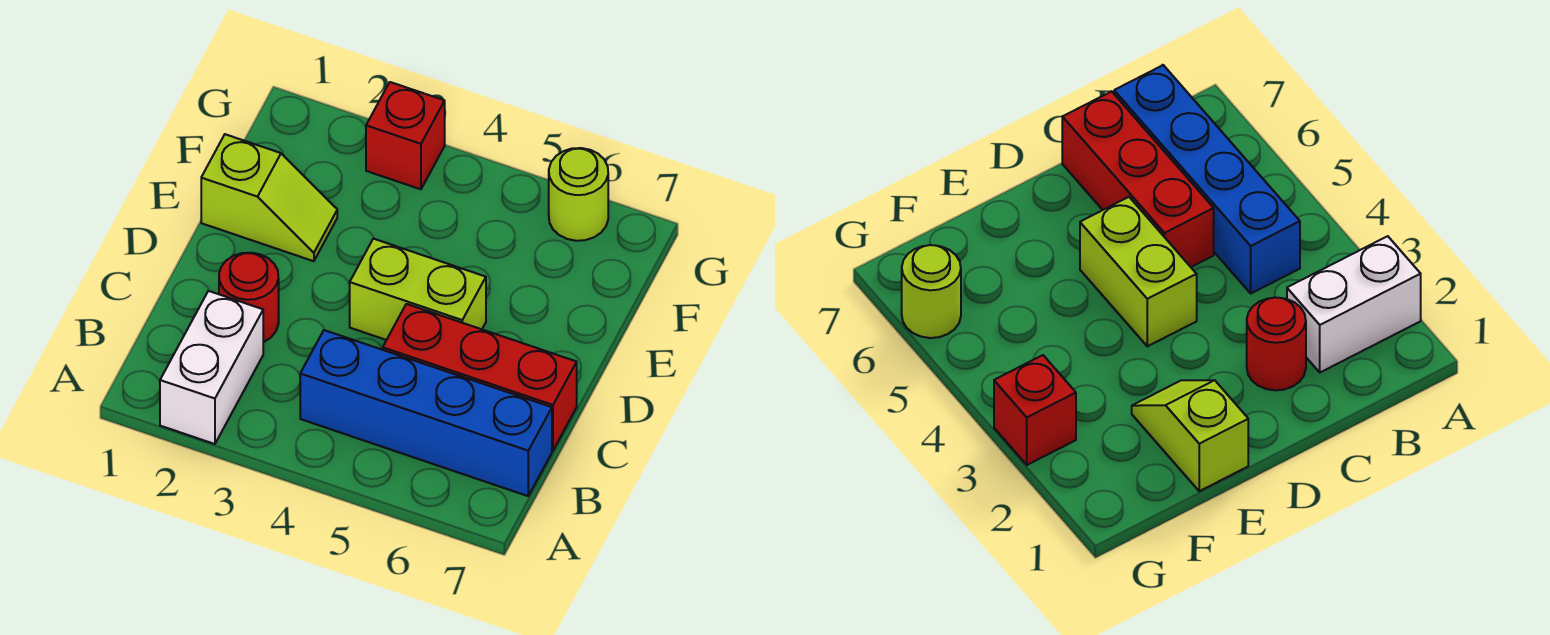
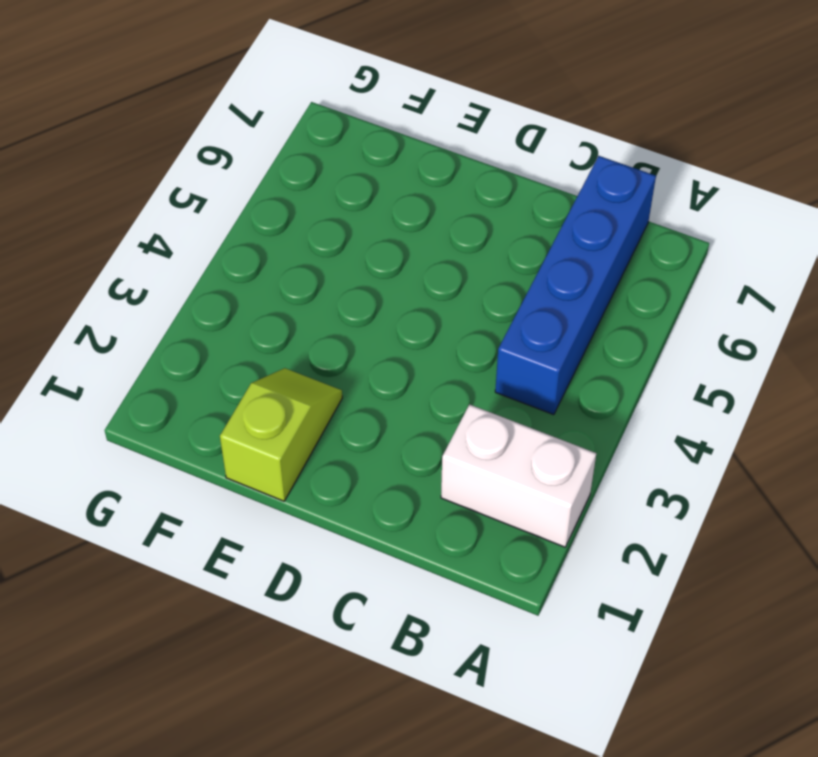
none -> red round brick C2 level 1
none -> red brick C5:C7 level 1

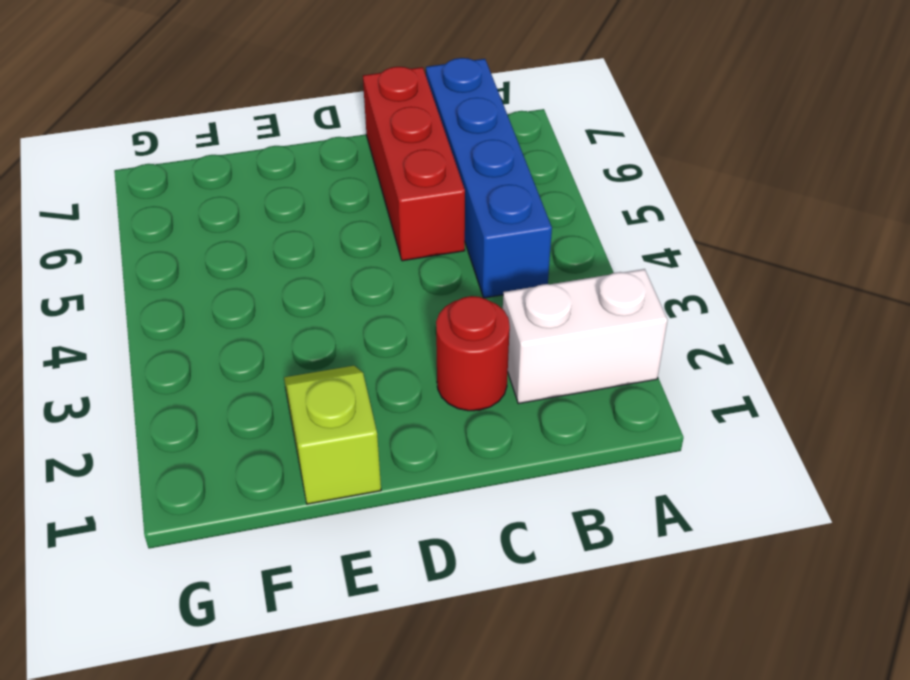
none -> lime brick D4:D5 level 1
none -> red brick G3 level 1

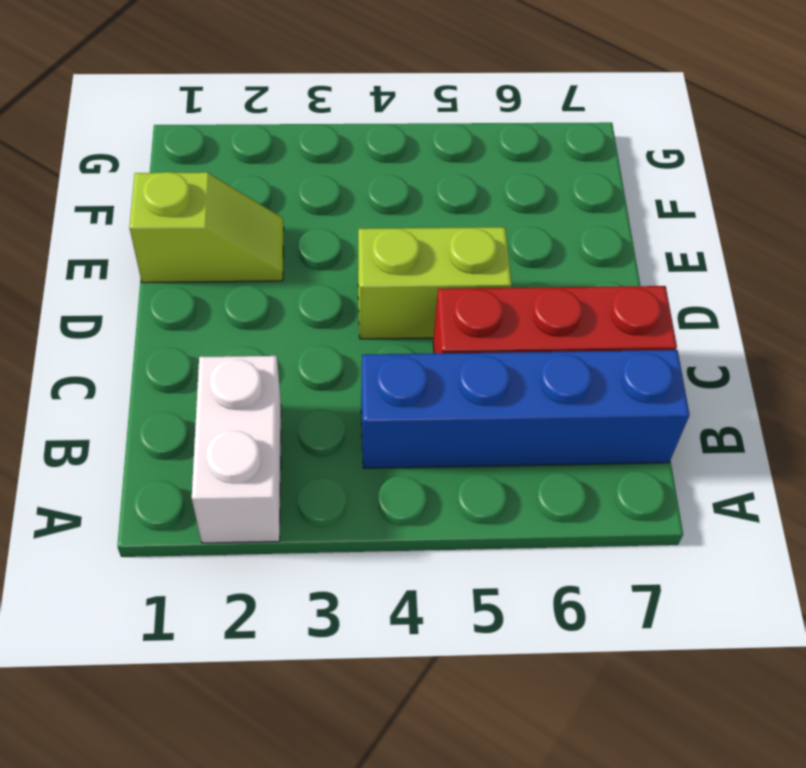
none -> red round brick C2 level 1
none -> red brick G3 level 1

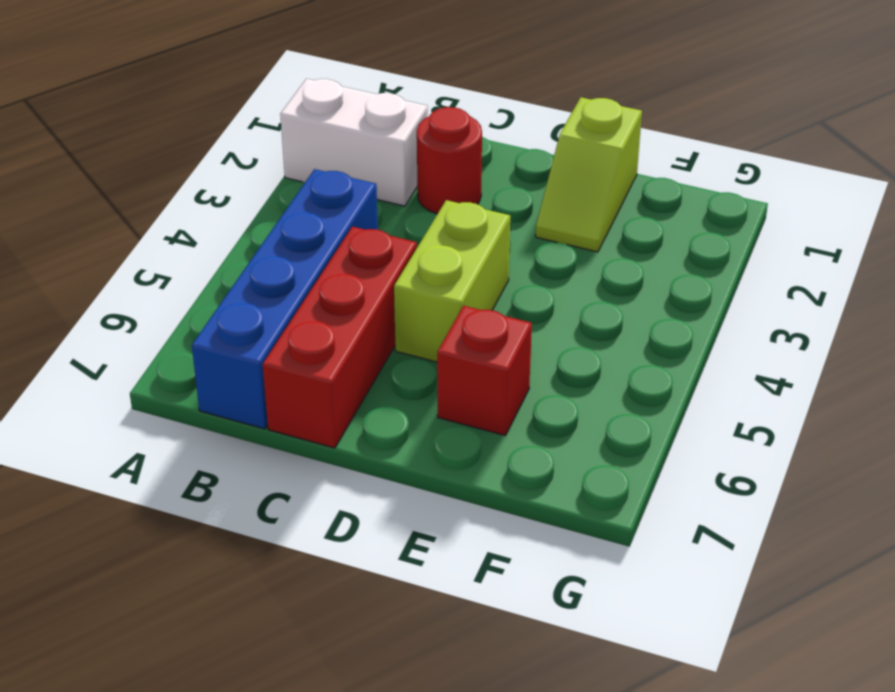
red brick E6 level 1 -> red brick G3 level 1
none -> lime round brick G6 level 1

